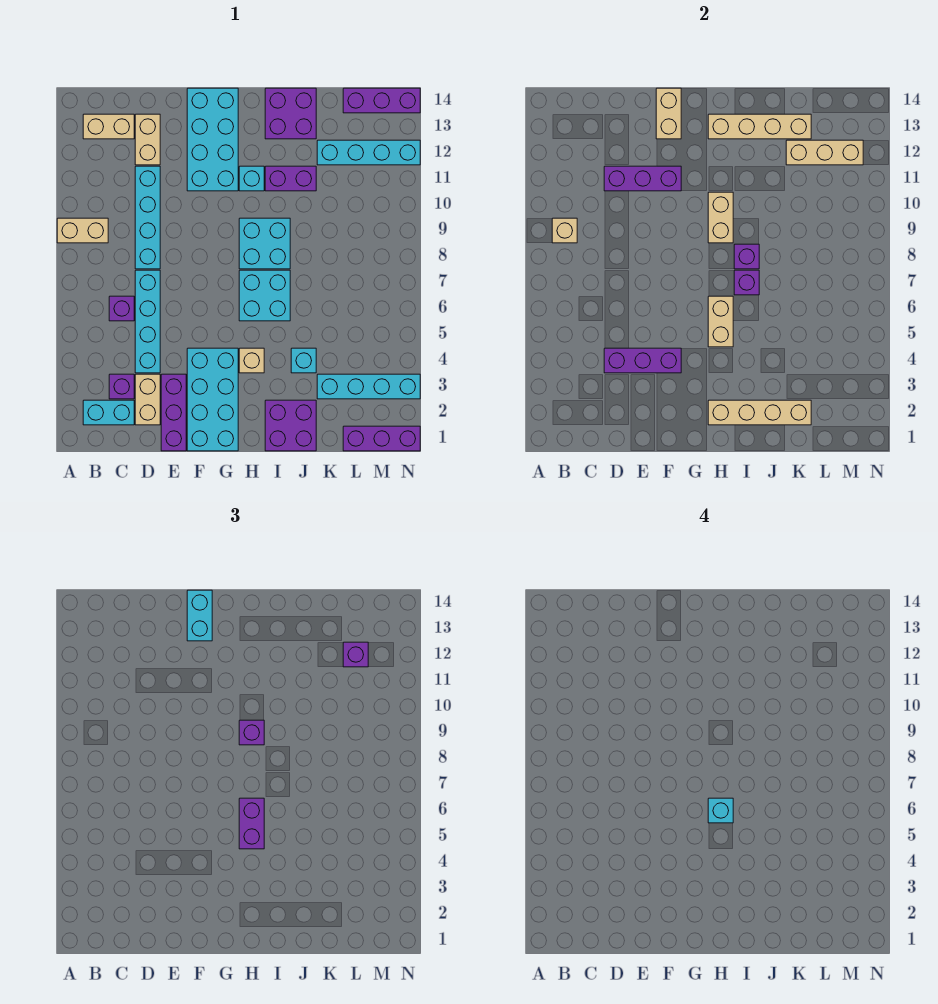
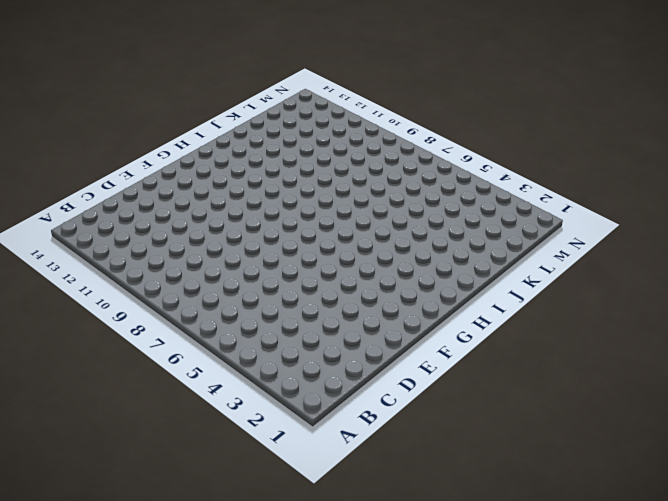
none -> tan brick A9:B9 level 1
none -> cyan brick B2:C2 level 1
none -> tan brick B13:C13 level 1
none -> purple brick C3 level 1

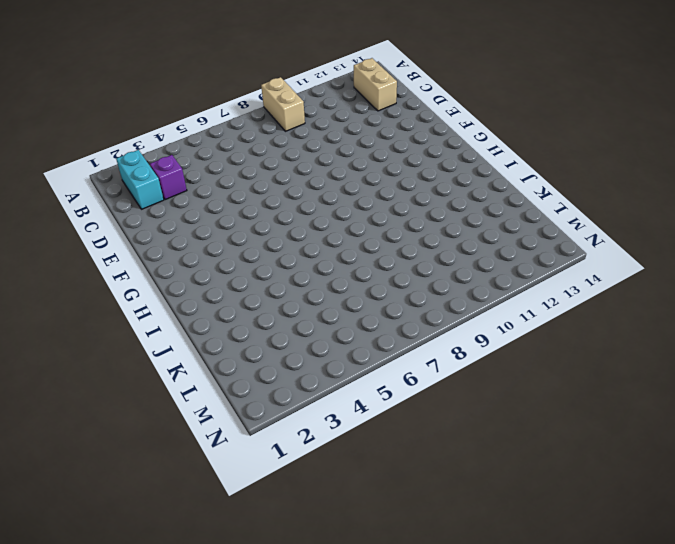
none -> purple brick C6 level 1
none -> tan brick D2:D3 level 1
none -> cyan brick D4:D7 level 1
none -> cyan brick D8:D11 level 1

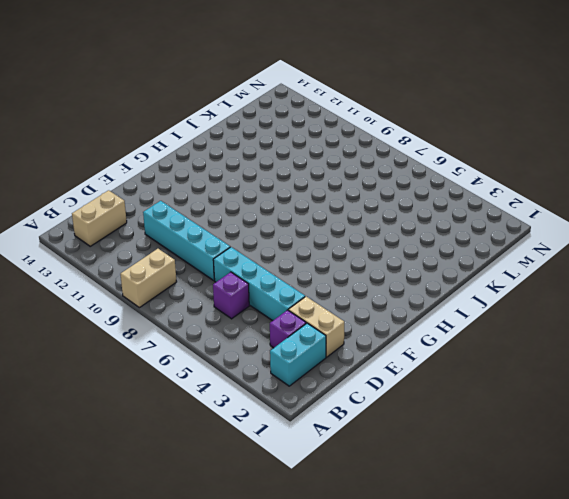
none -> tan brick D12:D13 level 1
none -> purple brick E1:E3 level 1
none -> cyan brick F1:G4 level 1
none -> cyan brick F11:G14 level 1

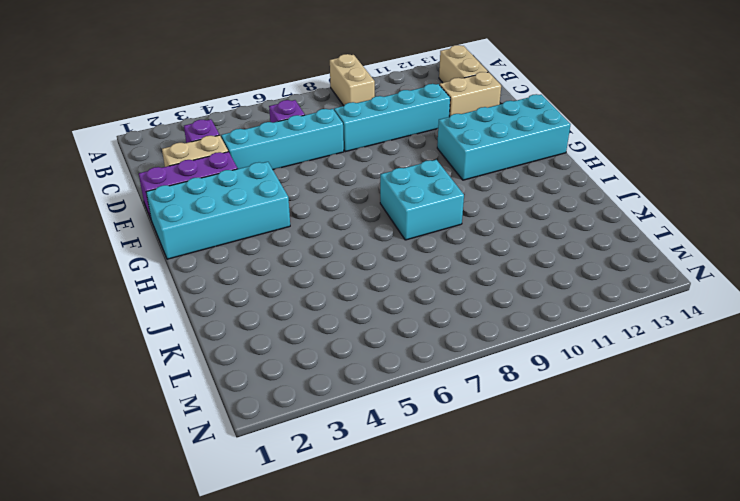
none -> cyan brick B2:C2 level 1
none -> tan brick H4 level 1
none -> cyan brick H6:I7 level 1
none -> cyan brick H11 level 1

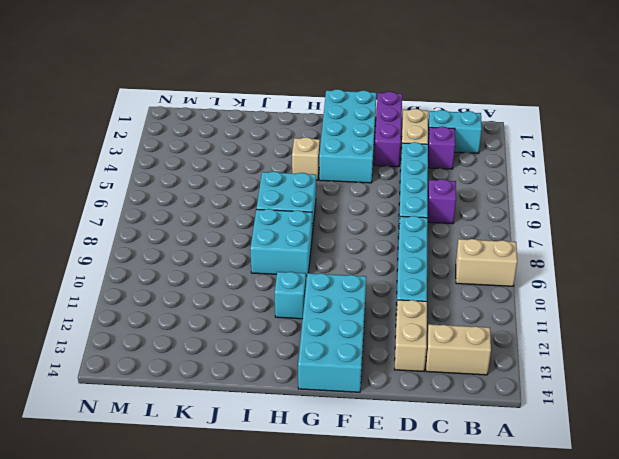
none -> purple brick I1:J2 level 1
none -> purple brick I11:J11 level 1
none -> purple brick I13:J14 level 1
none -> cyan brick J4 level 1

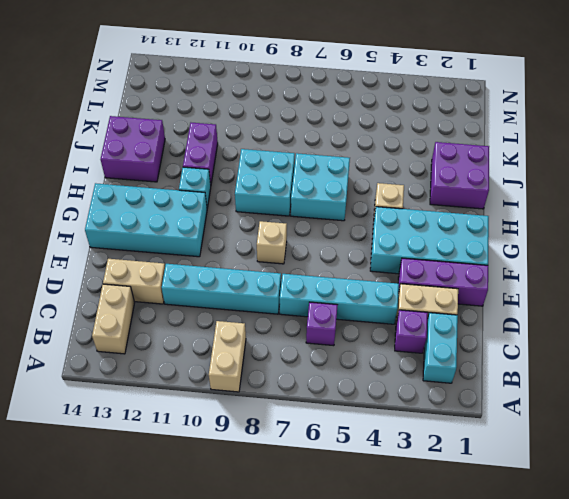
tan brick F8 level 1 -> tan brick B9 level 2
none -> cyan brick J4 level 1
none -> cyan brick K3:N3 level 1
none -> cyan brick K12:N12 level 1
none -> purple brick L1:N1 level 1

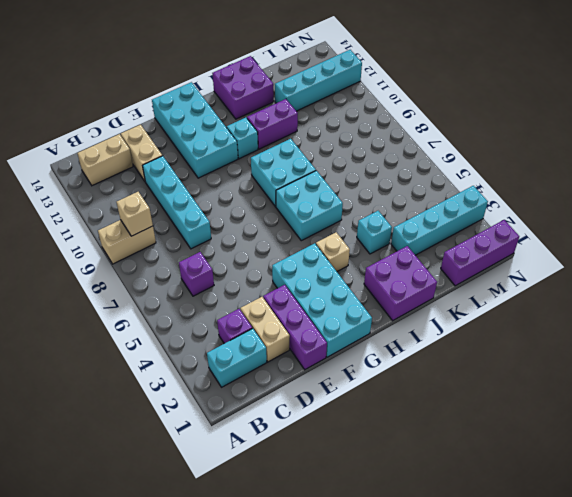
none -> cyan brick D4:D7 level 1
none -> purple brick L14:N14 level 1
none -> purple brick D4:F4 level 2
none -> purple brick D11:F11 level 2

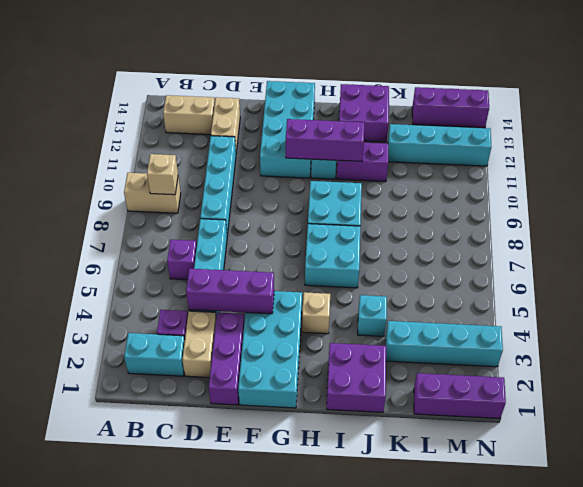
purple brick G11:I11 level 2 -> purple brick D11:F11 level 2
none -> tan brick F13:F14 level 2
none -> tan brick H2:K2 level 2
none -> tan brick H5:H6 level 2
none -> tan brick H9:H10 level 2

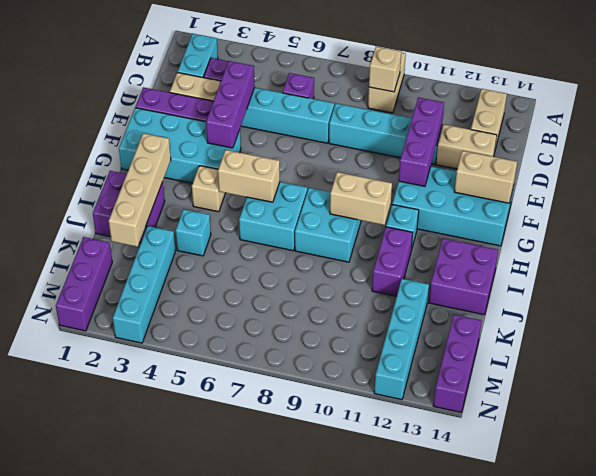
none -> tan brick H13:K13 level 2
none -> purple brick I7 level 2
none -> purple brick I8 level 2
none -> tan brick K12:M12 level 2

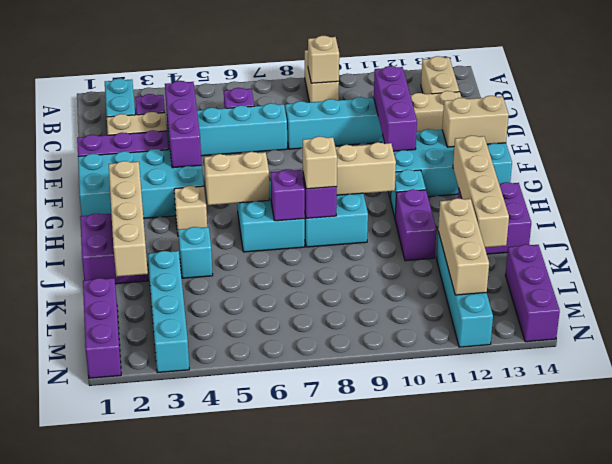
tan brick I8 level 3 -> none
none -> cyan brick F13:F14 level 3
none -> purple brick H5:H6 level 3
none -> purple brick H9 level 3
none -> purple brick L12 level 3

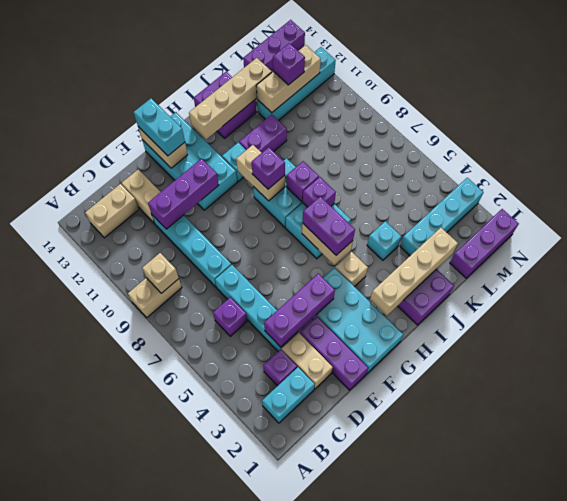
none -> cyan brick H6 level 4

